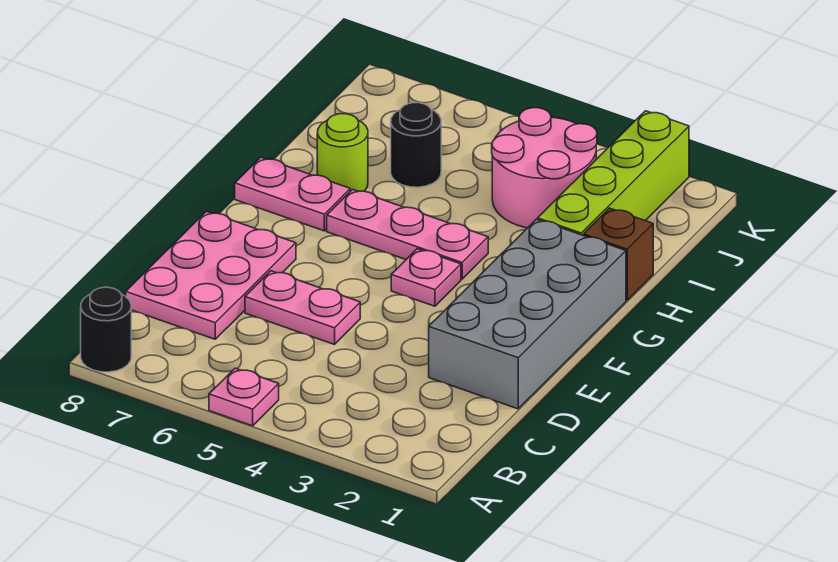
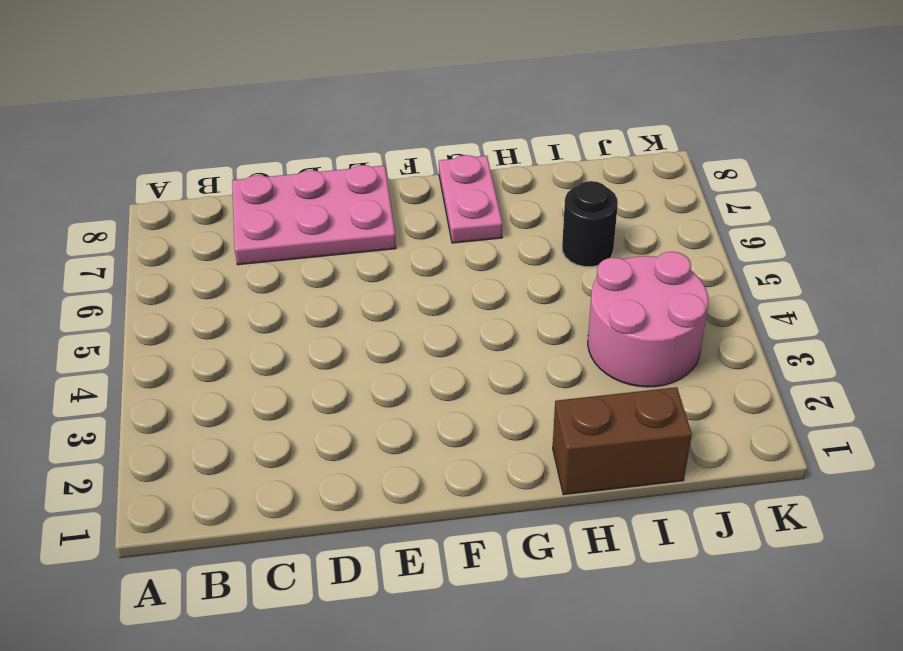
brown brick H1:I1 level 1 -> brown brick H1 level 1
none -> pink plate A5 level 1
none -> black round brick A8 level 1
none -> grey brick D1:G2 level 1

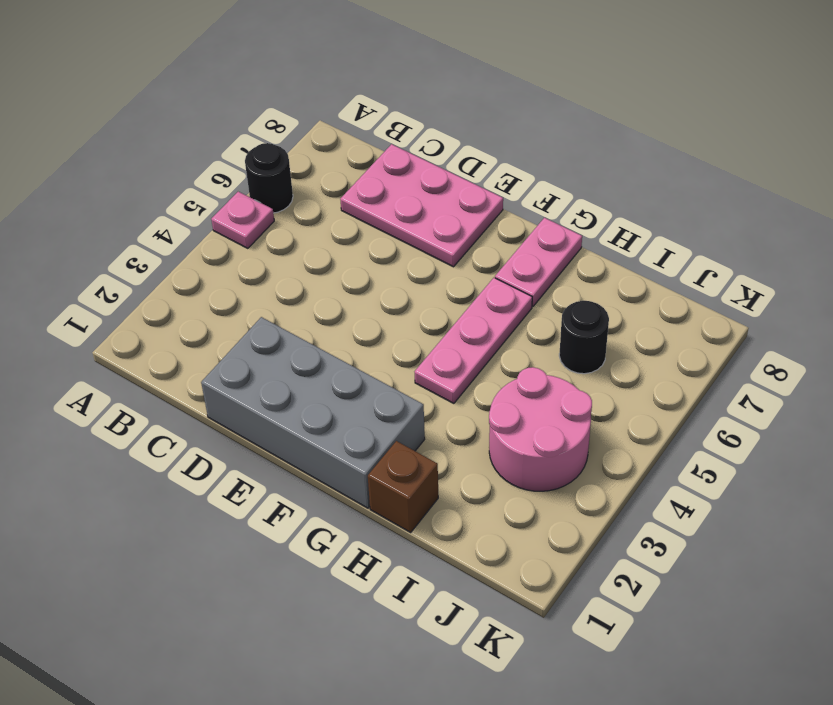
black round brick A6 level 1 -> black round brick A8 level 1
none -> pink plate D5:D6 level 1
none -> pink plate F4 level 1
none -> lime brick H2:K2 level 1

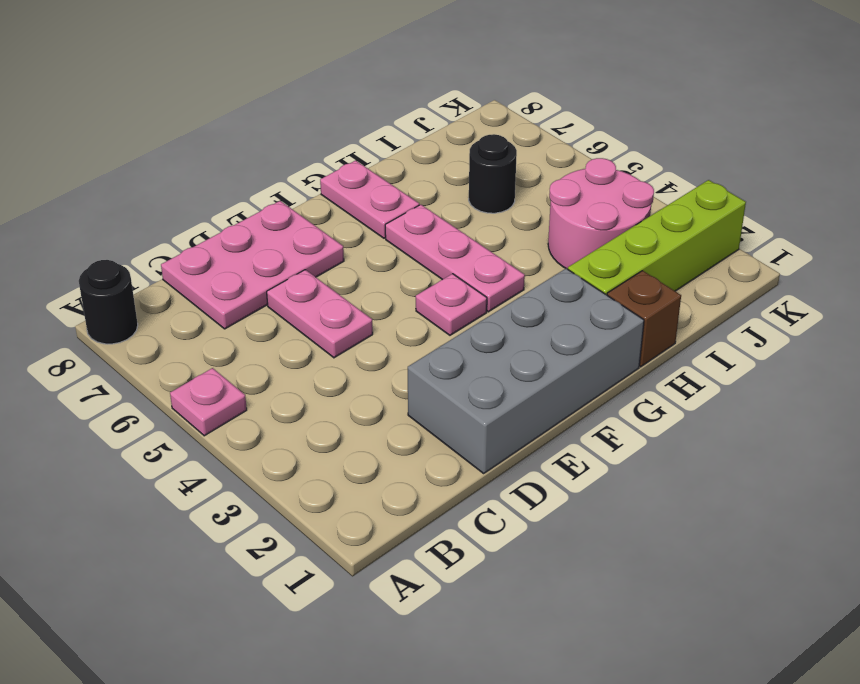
none -> lime round brick H7 level 1

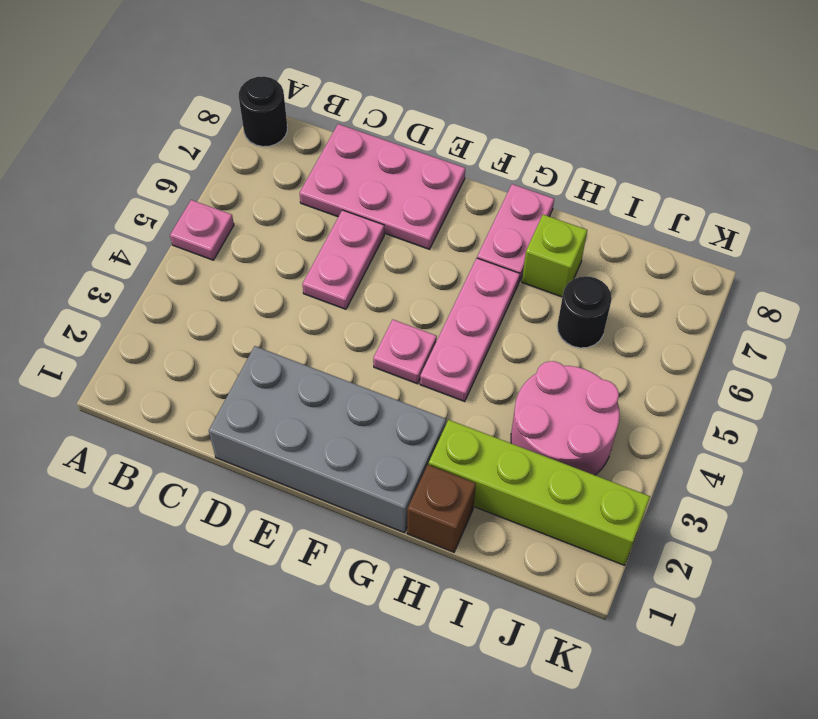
lime brick H7 level 1 -> lime round brick H7 level 1

